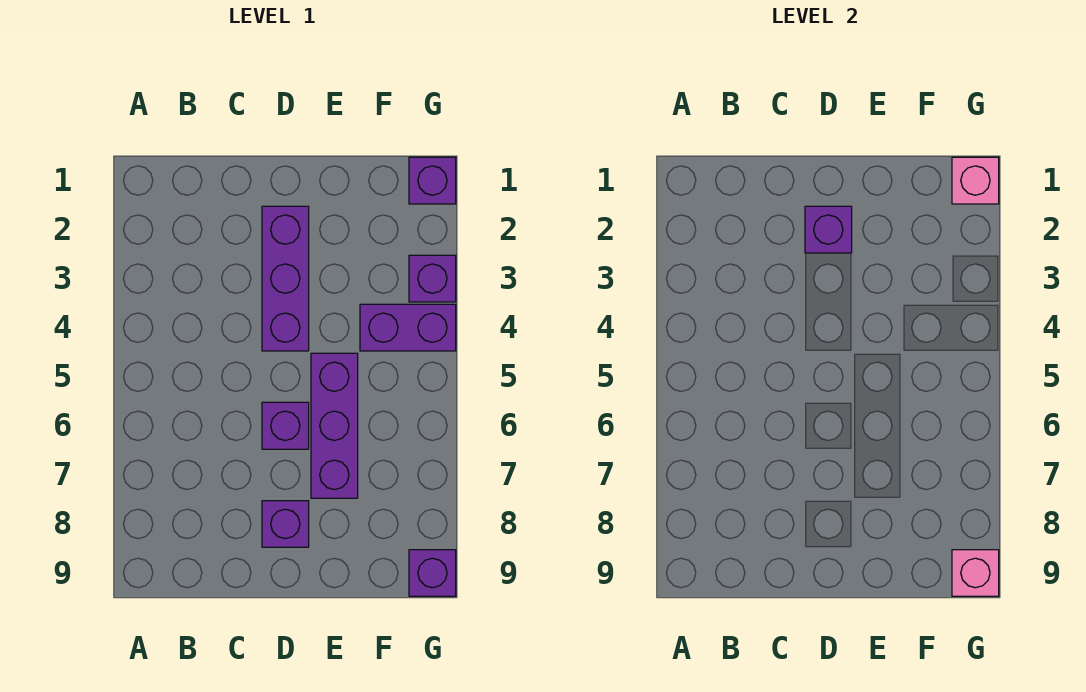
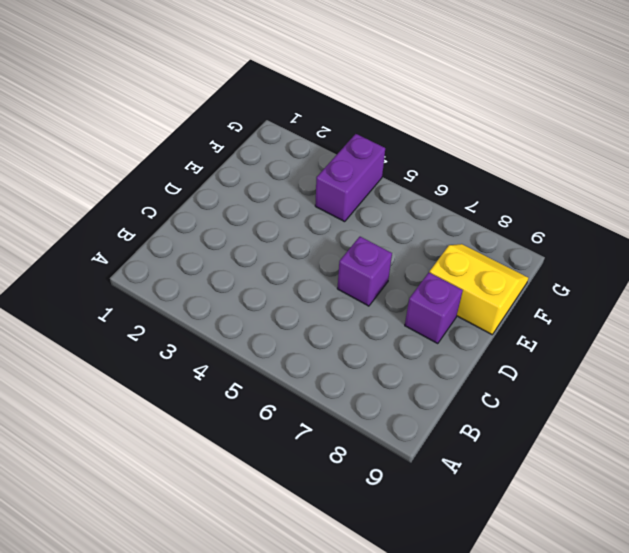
yellow slope E8:F9 level 1 top E -> none
none -> purple brick D2:D4 level 1
none -> purple brick E5:E7 level 1

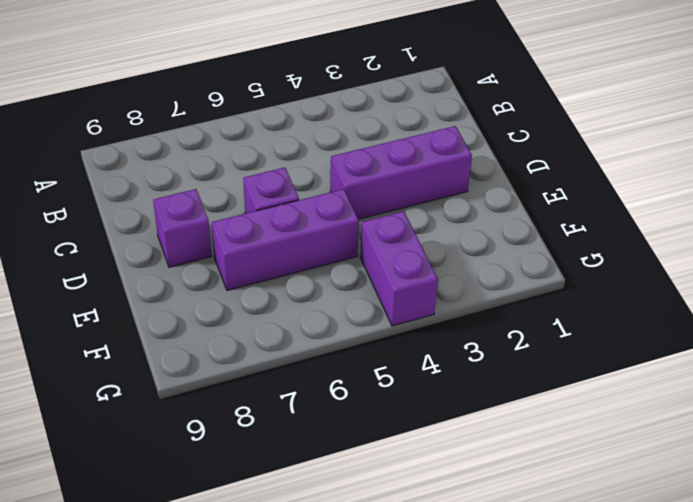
none -> purple brick G1 level 1
none -> purple brick G3 level 1

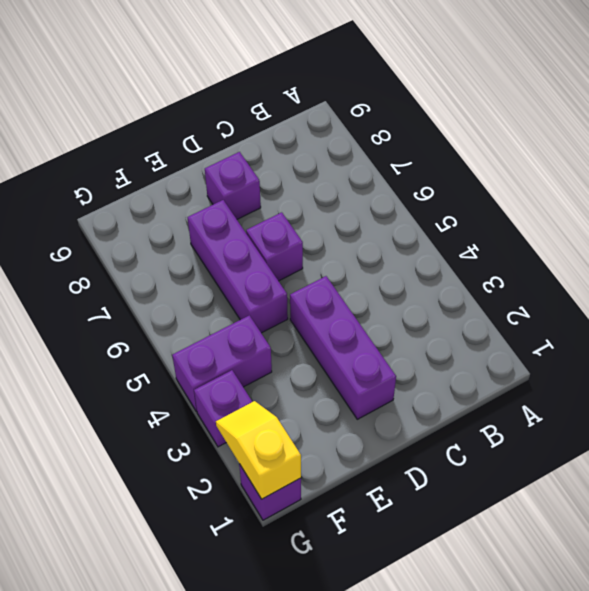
yellow slope G1:G2 level 2 top 1 -> pink brick G1 level 2
none -> purple brick G9 level 1
none -> purple brick D2 level 2

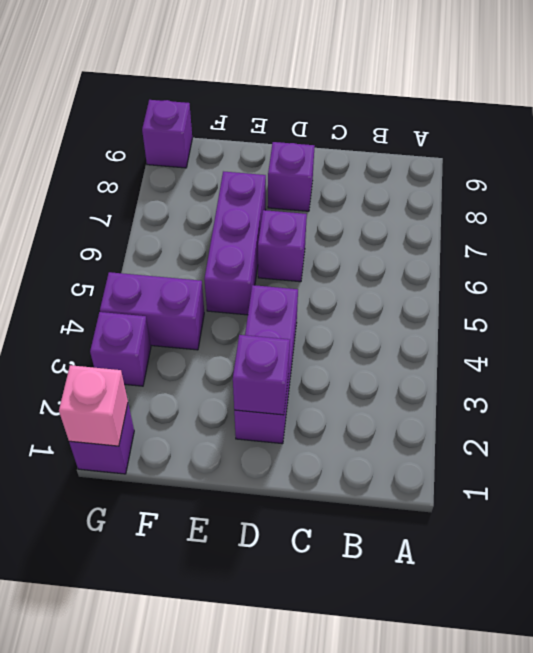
none -> pink brick G9 level 2

